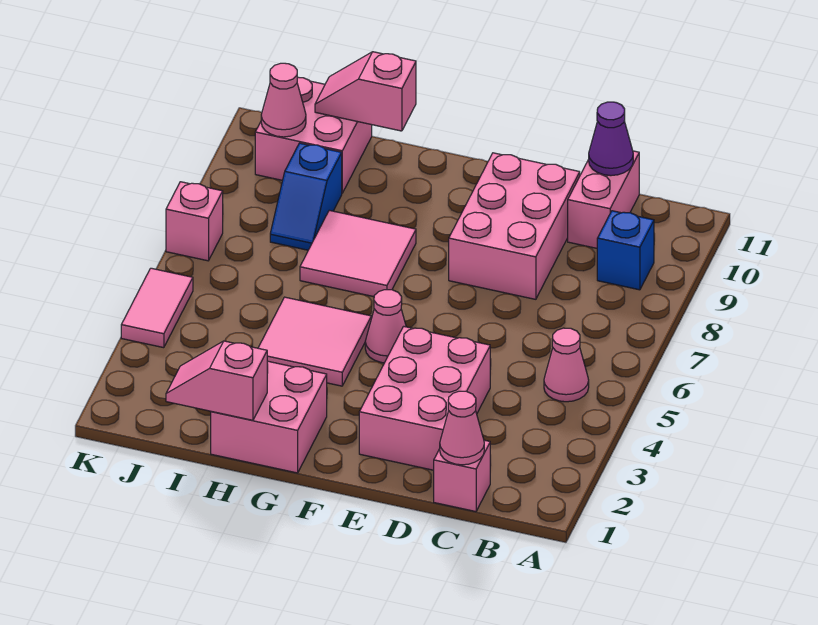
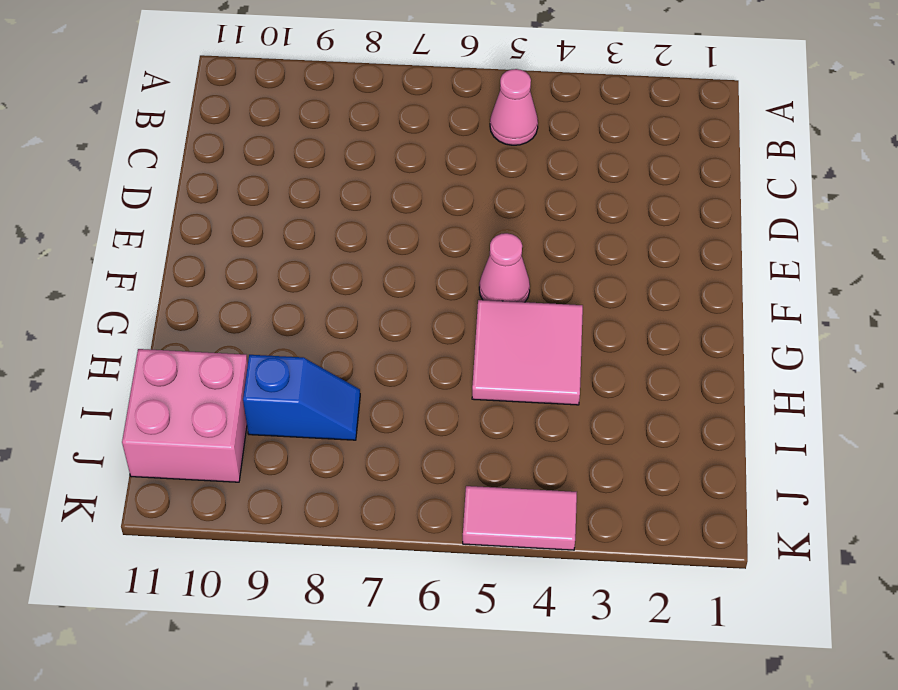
none -> blue brick B9 level 1
none -> pink brick C1 level 1
none -> pink brick C10:C11 level 1

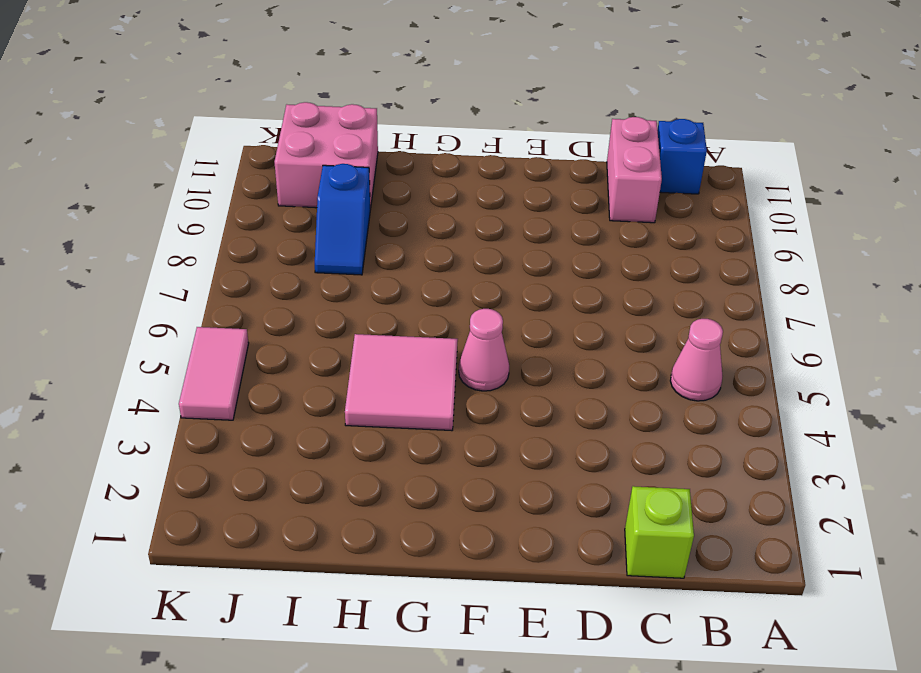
blue brick B11 level 1 -> blue brick B9 level 1
lime brick C1 level 1 -> pink brick C1 level 1
none -> pink brick D2:E4 level 1
none -> pink brick D8:E10 level 1
none -> pink brick G1:H2 level 1

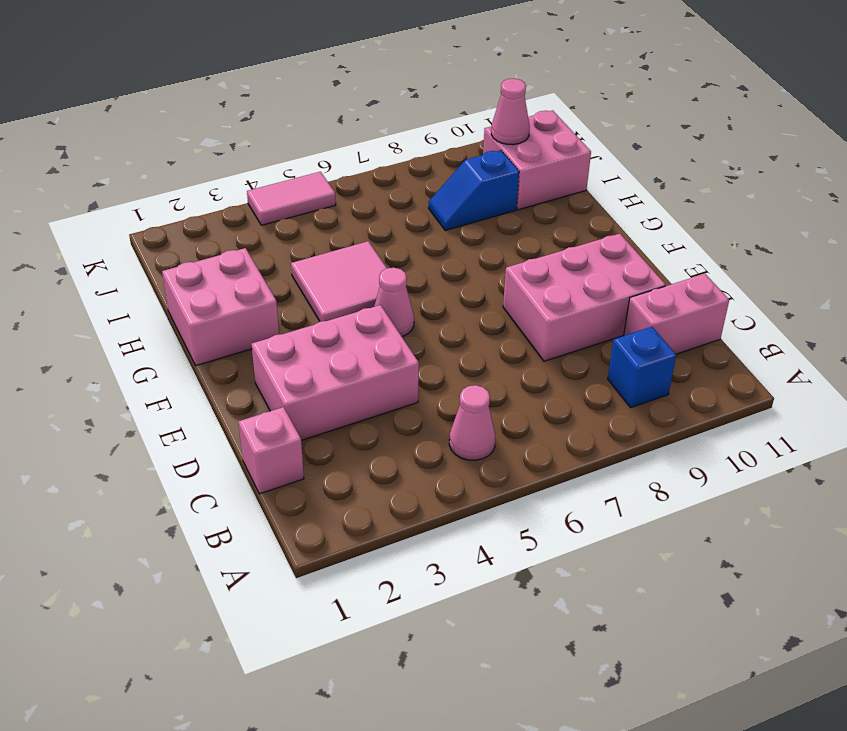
none -> pink tile G7:H8 level 1
none -> pink brick K7 level 1
none -> pink cone C1 level 2

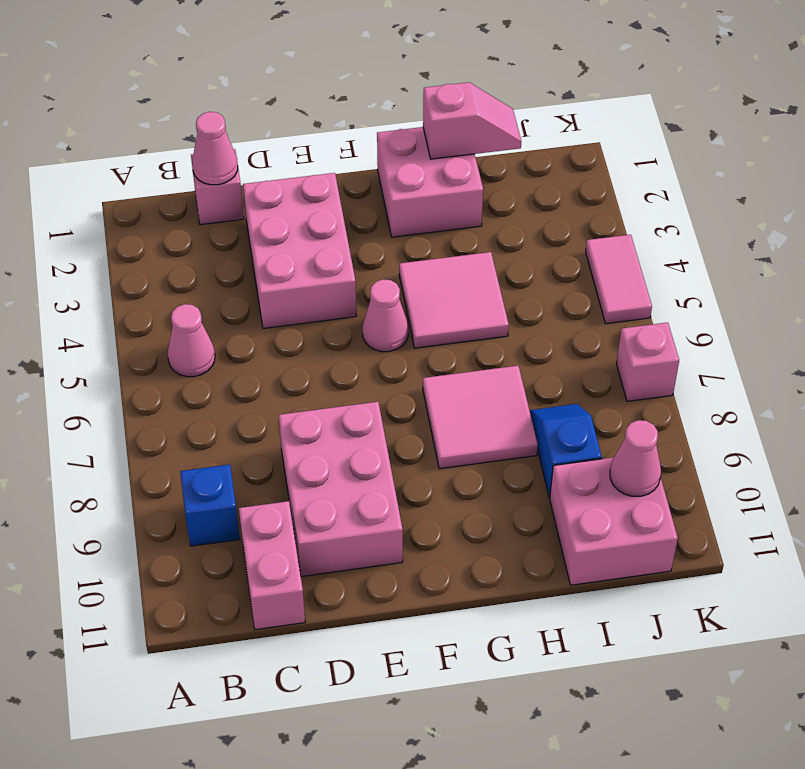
none -> purple cone C11 level 2
none -> pink slope H11:I11 level 2 top H

